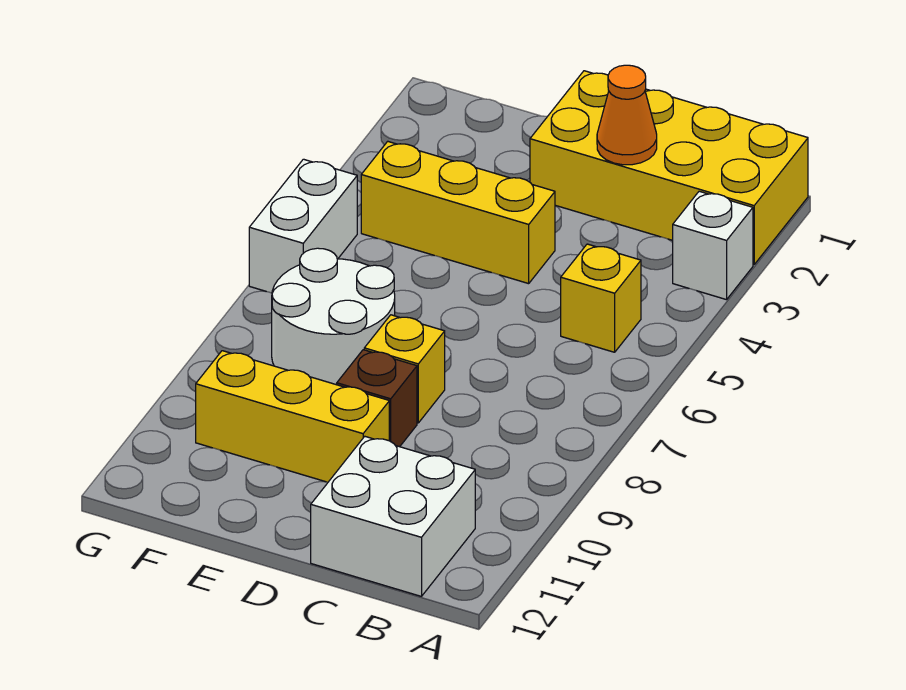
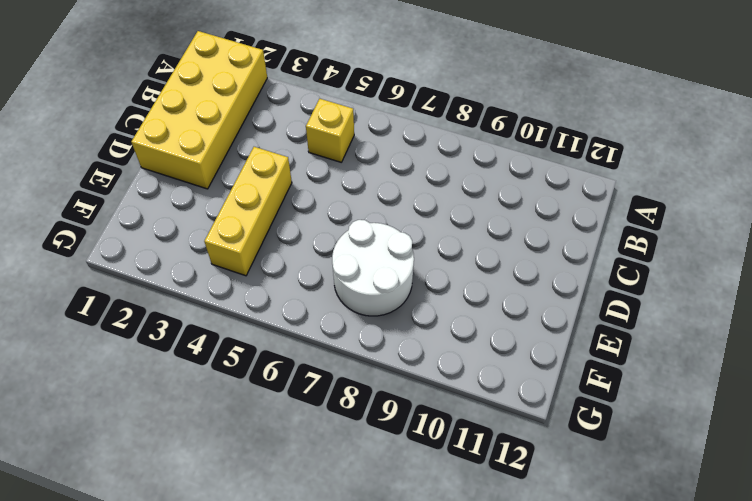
none -> white brick A3 level 1
none -> white brick B11:C12 level 1

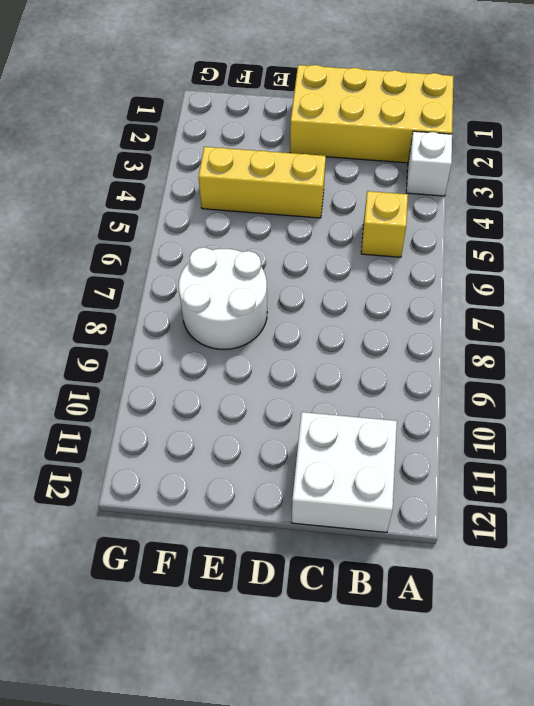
none -> yellow brick D8 level 1
none -> brown brick D9 level 1

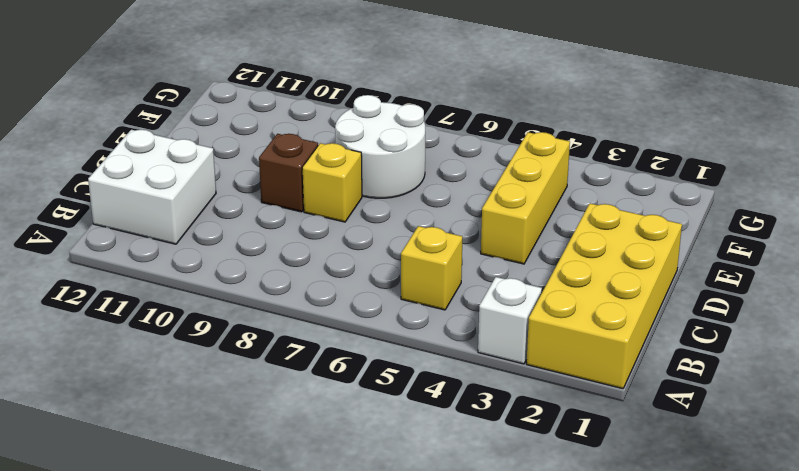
none -> yellow brick D10:F10 level 1
none -> white brick G5:G6 level 1

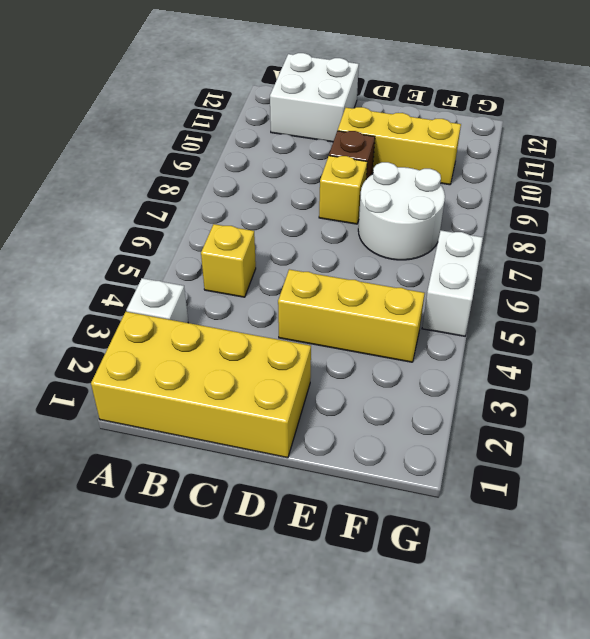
none -> orange cone C2 level 2

